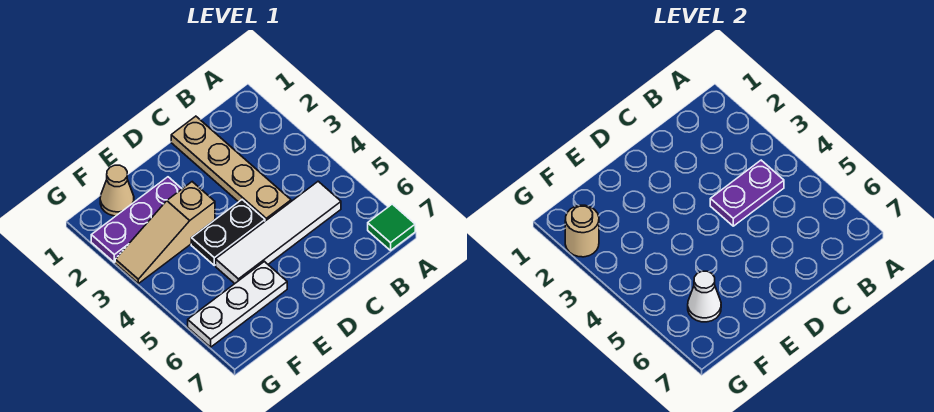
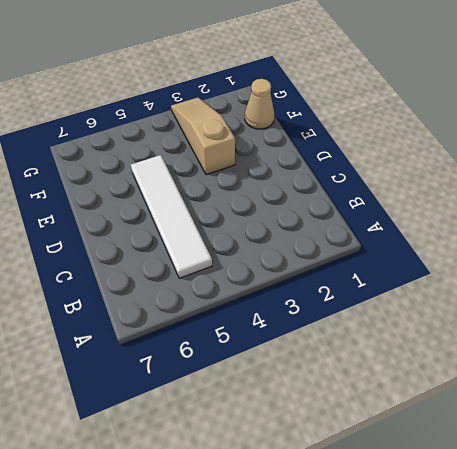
none -> green tile A7 level 1
none -> tan plate C1:C4 level 1

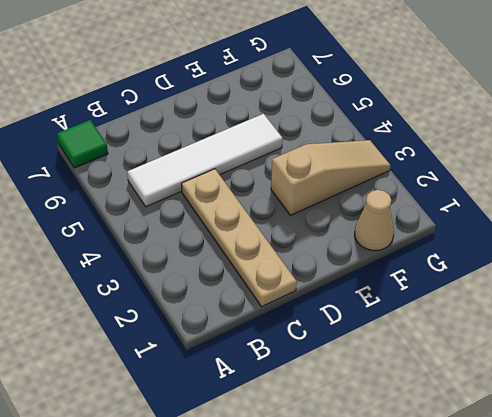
none -> black plate D4:E4 level 1
none -> purple plate E2:G2 level 1

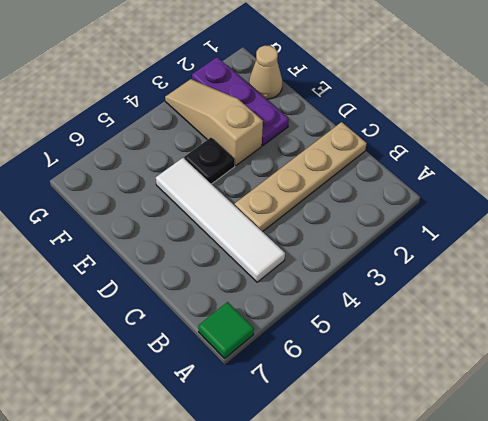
black plate E4 level 1 -> black plate D4:E4 level 1
none -> white plate E6:G6 level 1
none -> purple plate B4:C4 level 2

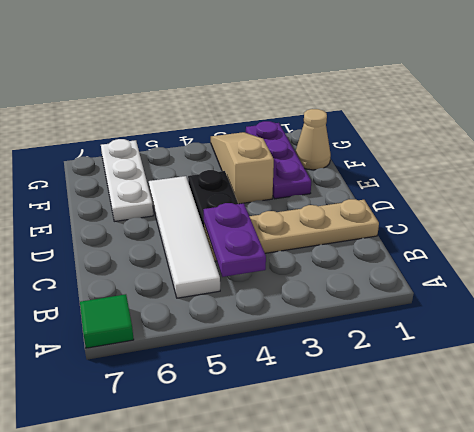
none -> white cone F6 level 2
none -> tan round brick G2 level 2

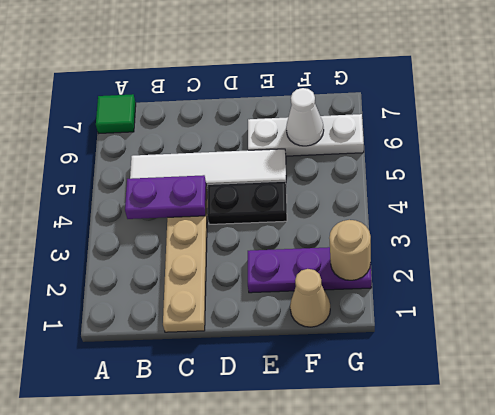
none -> tan slope E3:G3 level 1 top E

